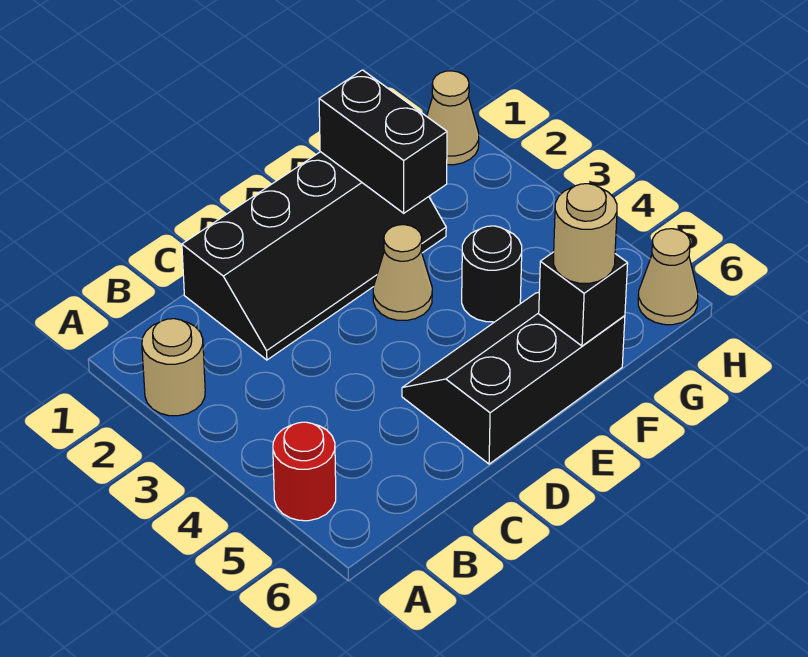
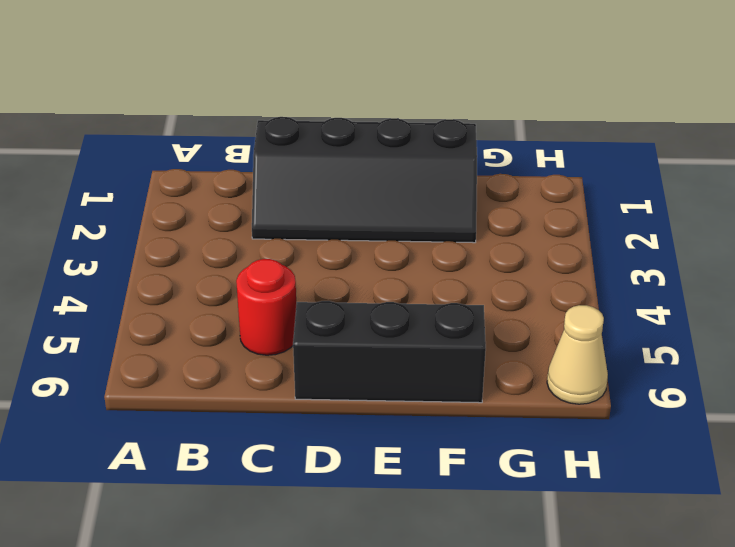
red round brick C5 level 1 -> red round brick A5 level 1
none -> tan round brick A2 level 1
none -> tan cone E3 level 1

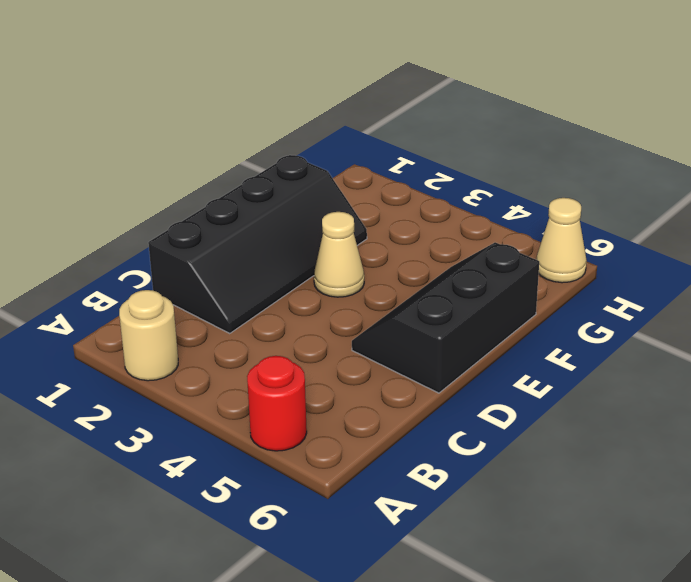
none -> black round brick F4 level 1
none -> tan cone H1 level 1

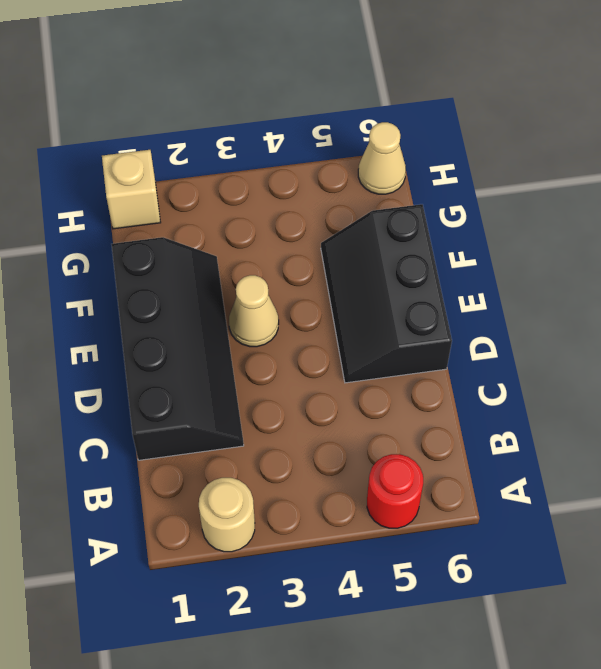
tan brick H1 level 1 -> tan cone H1 level 1
none -> black round brick F4 level 1
none -> black brick F1:F2 level 2

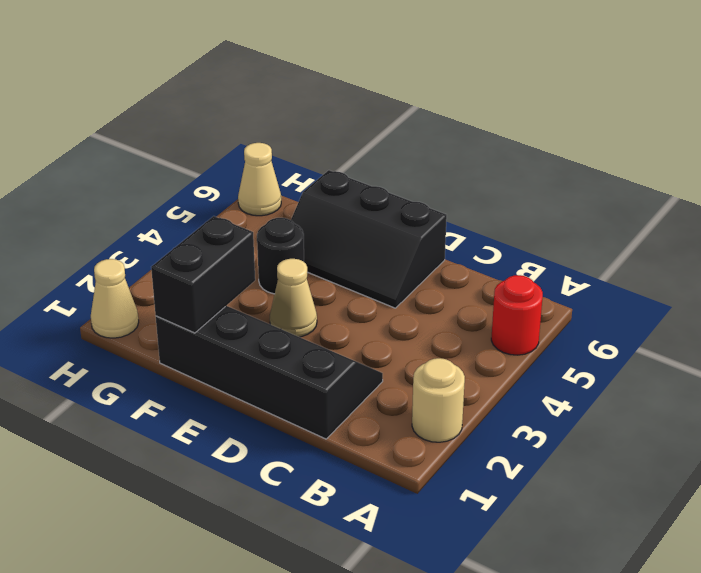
none -> black brick F6 level 2
none -> tan round brick F6 level 3

